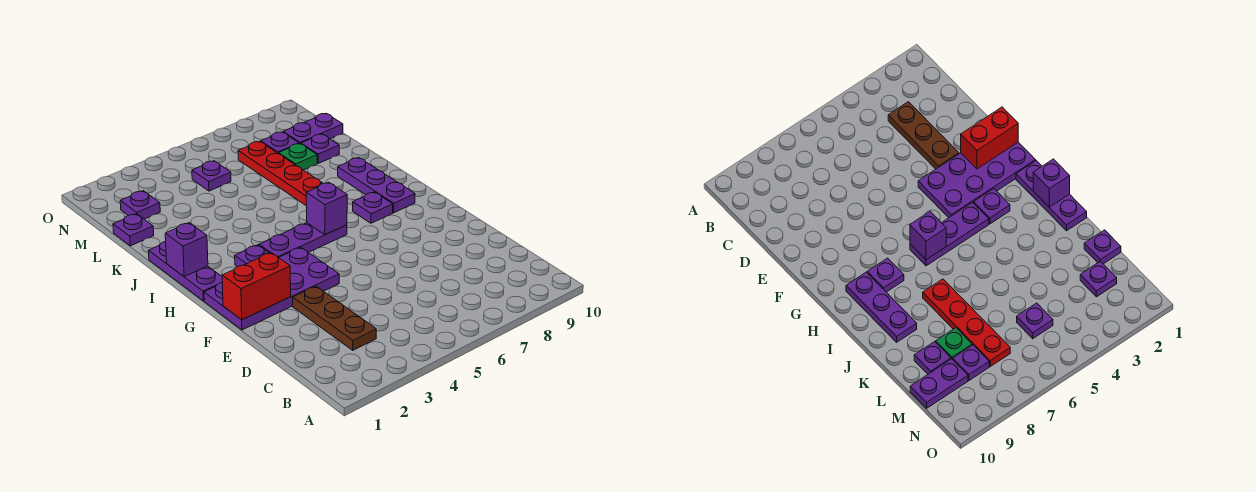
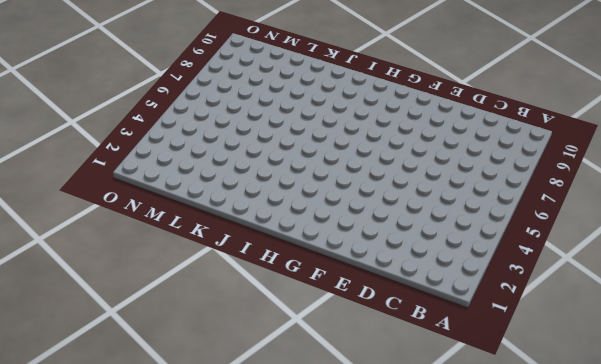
none -> brown plate C3:E3 level 1
none -> purple plate F1:G4 level 1
none -> purple plate H1:J1 level 1

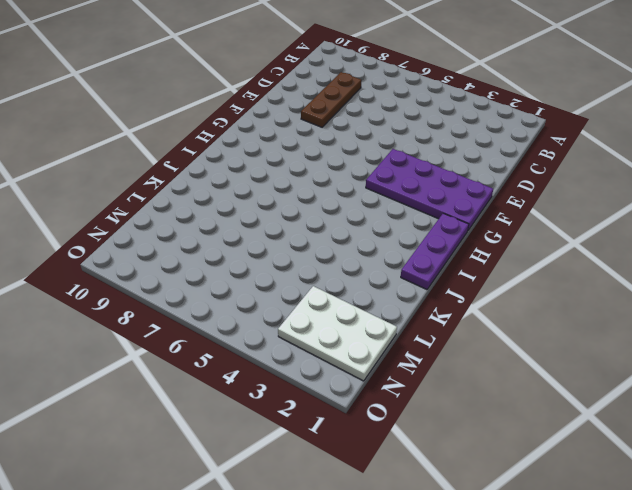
brown plate C8:E8 level 1 -> brown plate C3:E3 level 1
white plate M1:N3 level 1 -> purple plate M2 level 1
none -> purple plate H3 level 1
none -> purple plate H4:H6 level 1
none -> purple plate H8 level 1

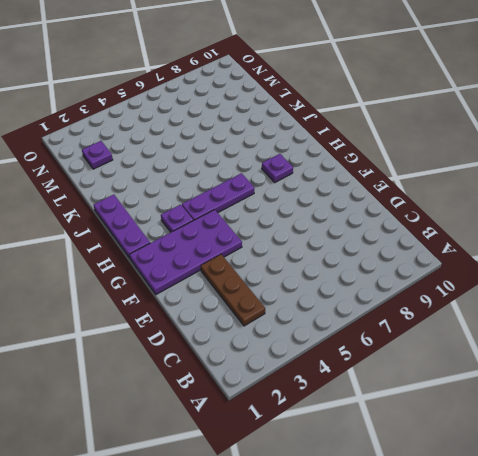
none -> purple plate H9:J9 level 1
none -> red plate J7:M7 level 1
none -> purple plate L1 level 1

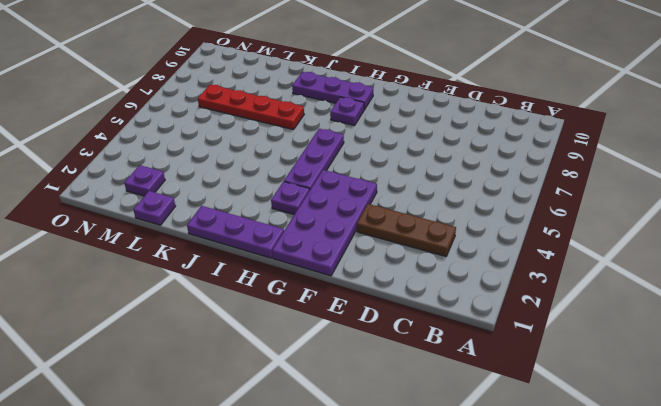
none -> green plate L8 level 1
none -> purple plate L9 level 1
none -> purple plate M5 level 1

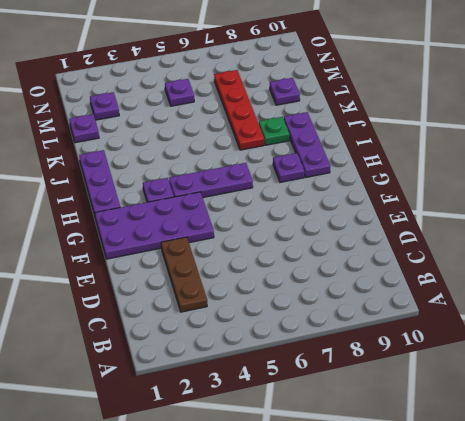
green plate J8 level 1 -> green plate L8 level 1
none -> purple plate M8 level 1
none -> purple plate M9:M10 level 1
none -> red brick F1:F2 level 2

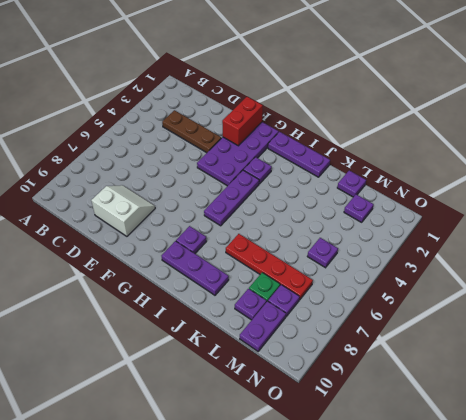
white slope D8:E9 level 1 top 9 -> none
none -> purple brick H6 level 2
none -> purple brick I1 level 2

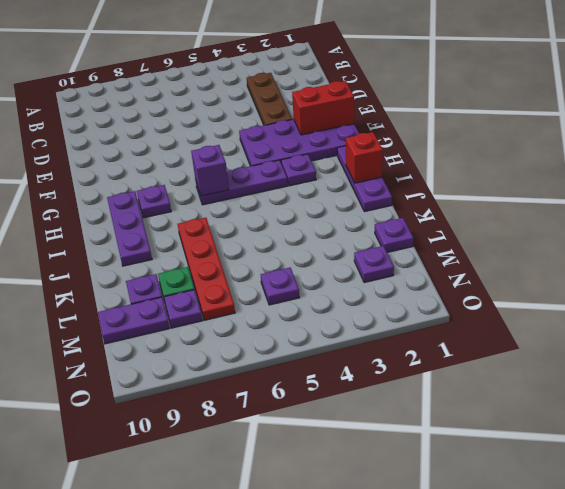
red brick I1 level 2 -> purple brick I1 level 2

